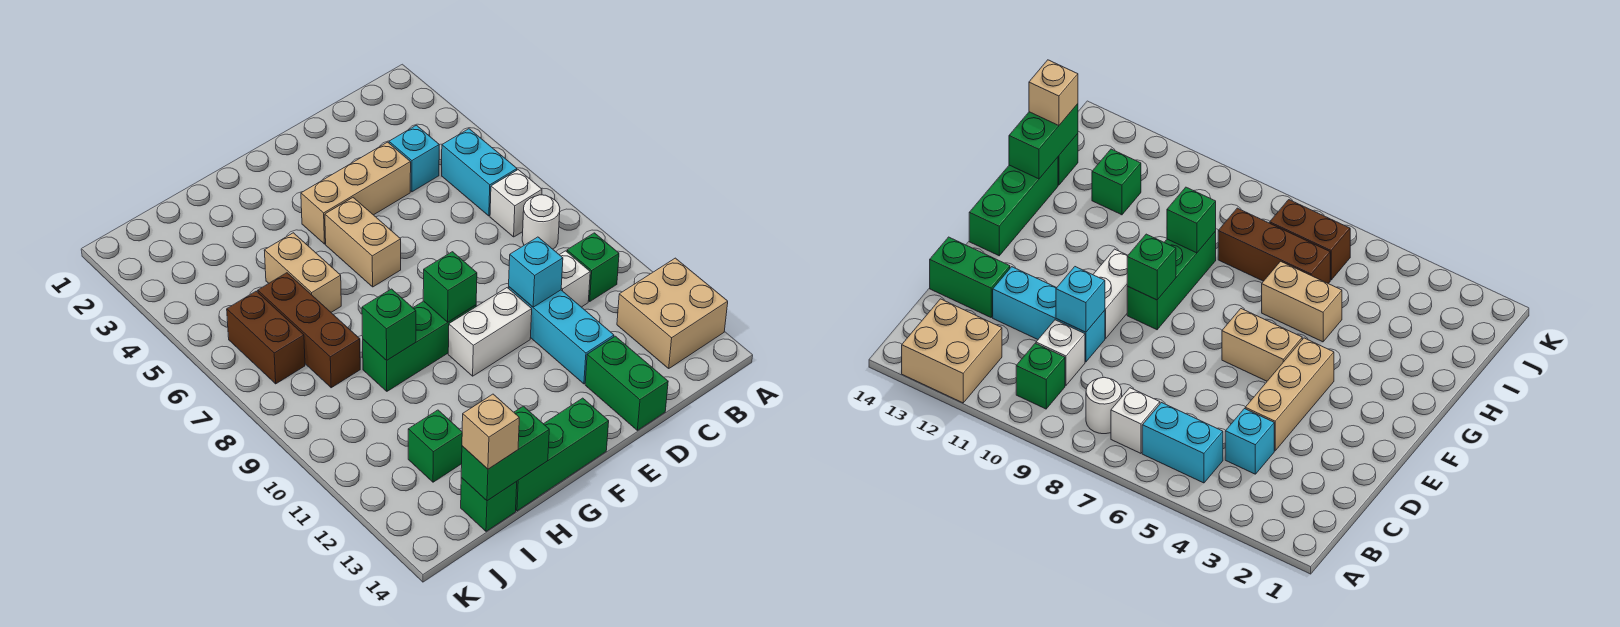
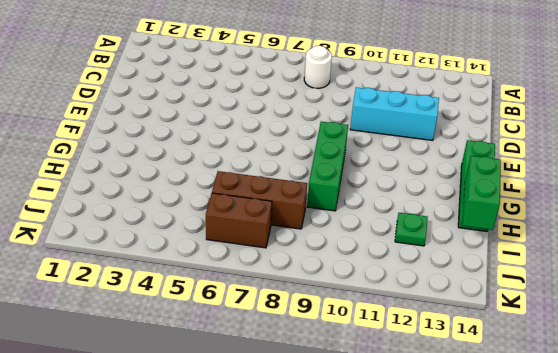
green plate I12 level 1 -> green brick I12 level 1
none -> tan brick A12:B13 level 1
none -> cyan brick B5:B6 level 1
none -> white brick B7 level 1

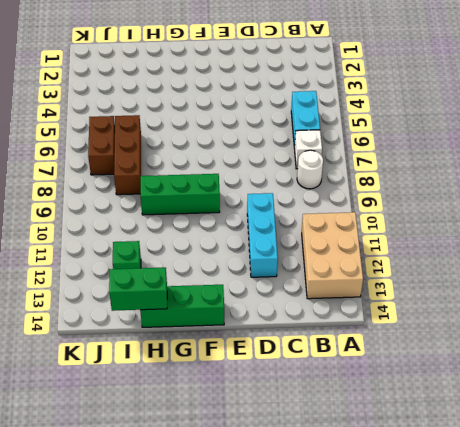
tan brick A11:B13 level 1 -> tan brick A12:B13 level 1
none -> green brick B10 level 1
none -> cyan brick C4 level 1
none -> white brick C10 level 1

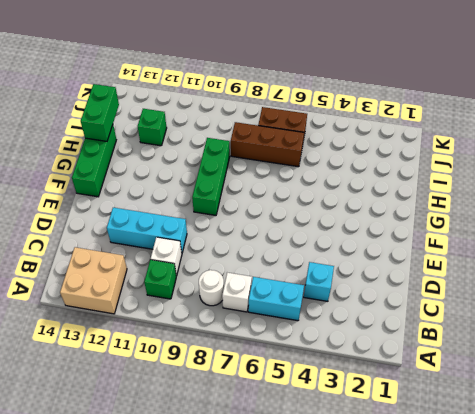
none -> tan brick D4:F4 level 1
none -> green brick D13:D14 level 1
none -> white brick E10:F10 level 1

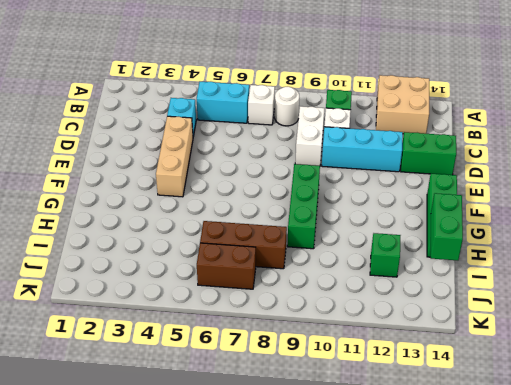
white brick C9:D9 level 1 -> white brick E10:F10 level 1
none -> tan brick F5:F6 level 1
none -> tan brick H5:H6 level 1
none -> green brick I14 level 1

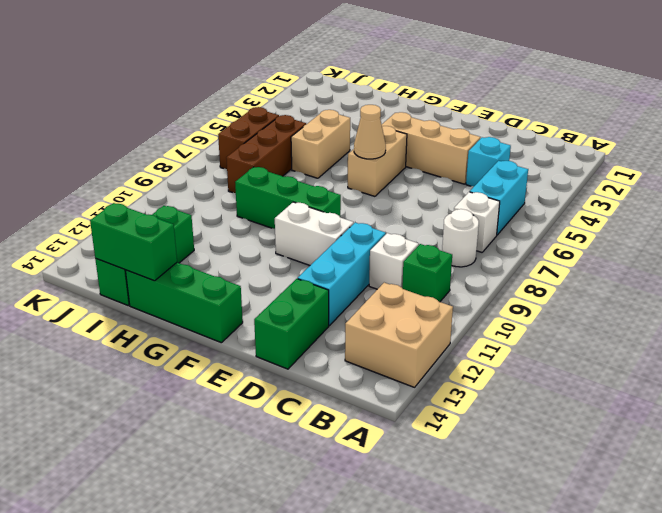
tan cone F6 level 2 -> none
none -> cyan brick D10 level 2
none -> green brick F9 level 2
none -> green brick H9 level 2

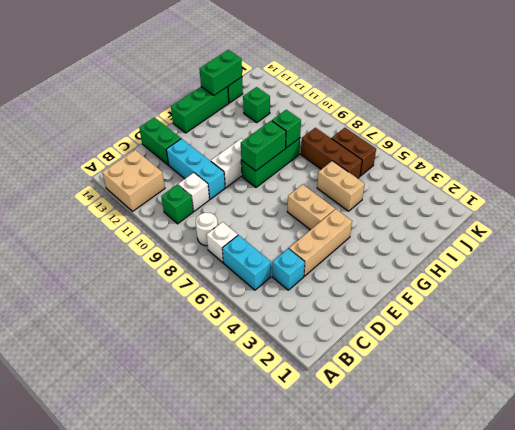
green brick F9:G9 level 2 -> green brick F9 level 2
none -> cyan brick D10 level 2
none -> tan brick I14 level 3

